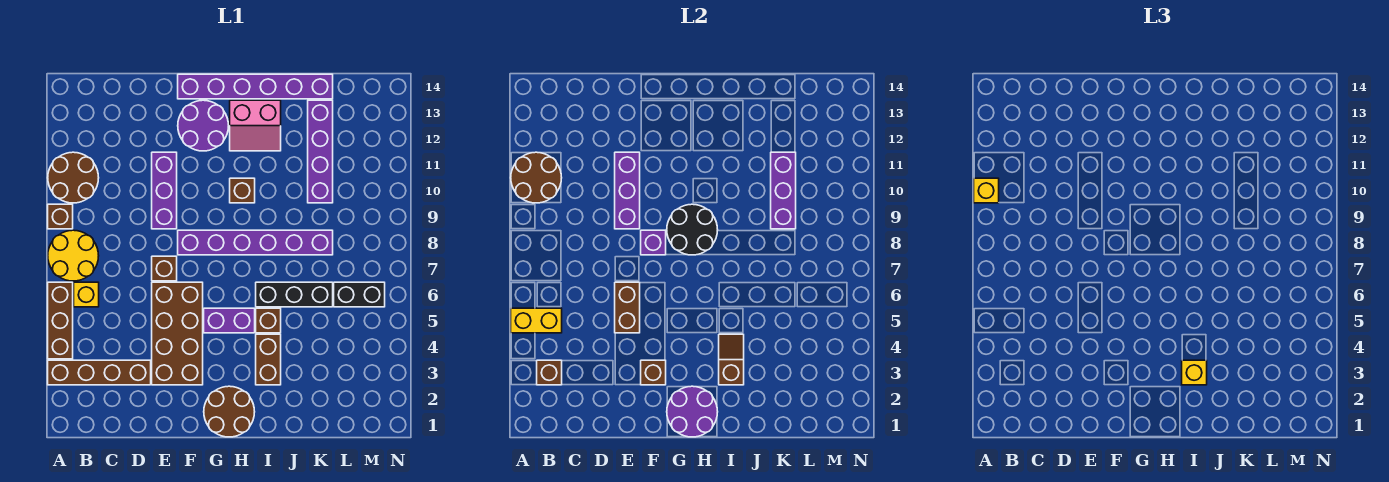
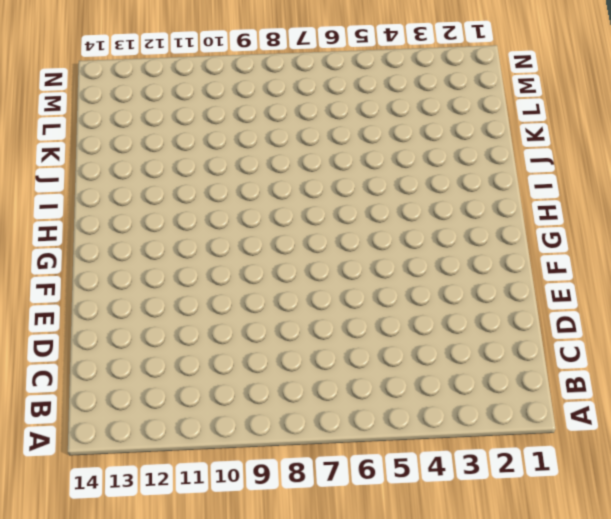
none -> brown brick A3:D3 level 1
none -> brown brick A4:A6 level 1
none -> yellow round brick A7:B8 level 1
none -> brown brick A9 level 1

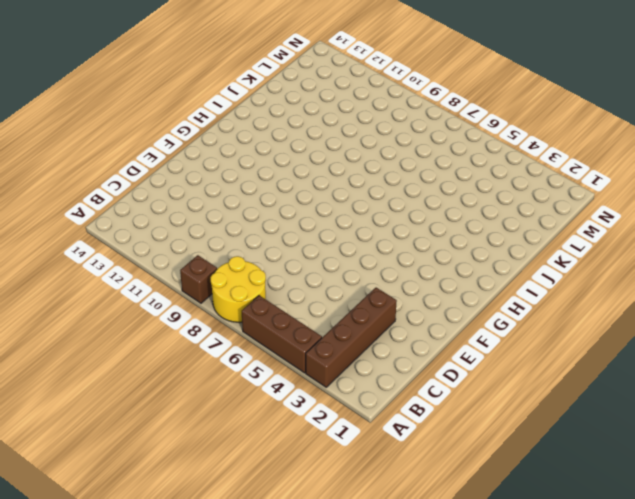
none -> brown round brick A10:B11 level 1
none -> yellow brick B6 level 1
none -> brown brick E3:F6 level 1
none -> brown brick E7 level 1

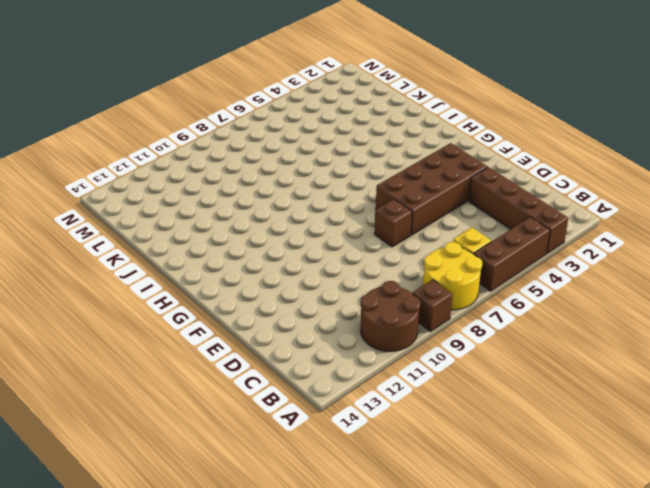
none -> purple brick E9:E11 level 1
none -> purple brick F8:K8 level 1
none -> purple round brick F12:G13 level 1
none -> purple brick F14:K14 level 1

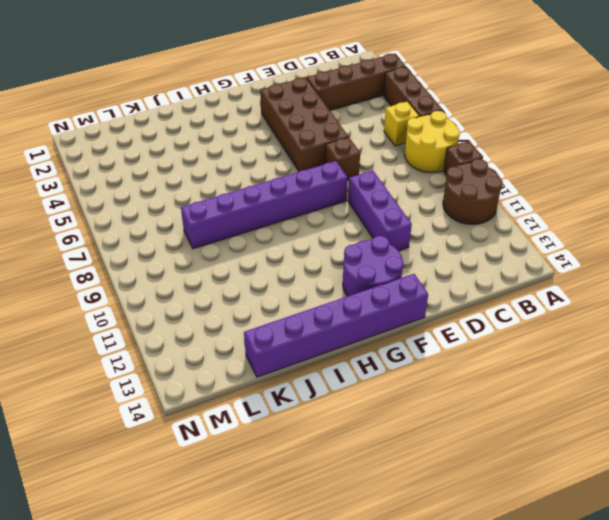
none -> brown round brick G1:H2 level 1
none -> purple brick G5:H5 level 1
none -> brown brick H10 level 1
none -> pink slope H12:I13 level 1 top 13

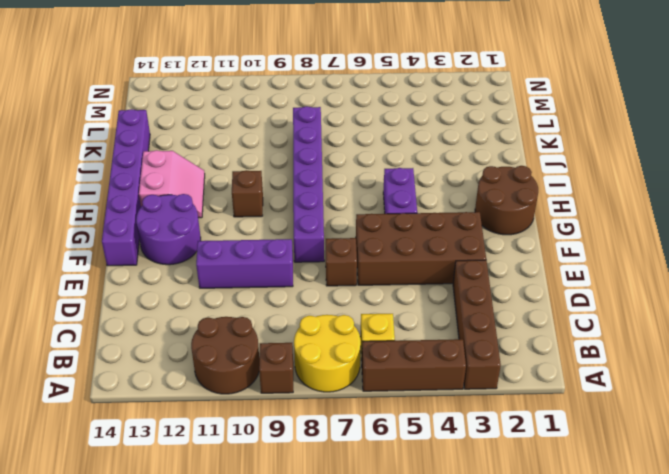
none -> brown brick I3:I4 level 1
none -> brown brick I5 level 1
none -> black brick I6:K6 level 1
none -> purple brick K10:K13 level 1

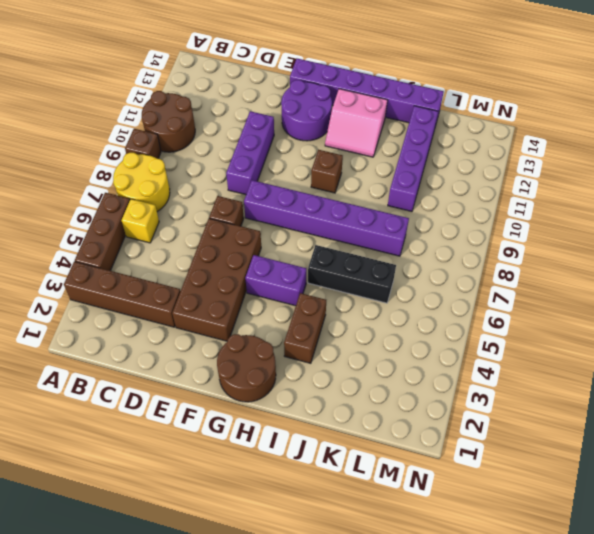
none -> brown brick I5 level 1
none -> black brick L6:M6 level 1
none -> yellow brick A5:B5 level 2
none -> brown round brick A10:B11 level 2

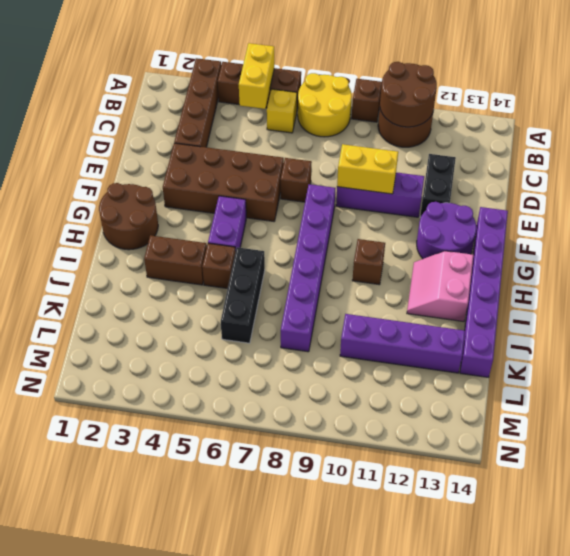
black brick D12:E12 level 1 -> black brick L6:M6 level 1
yellow brick E9:E10 level 2 -> purple brick E9:E11 level 2
none -> brown brick B3 level 2
none -> brown brick E5:E6 level 2
none -> brown brick F3 level 2
none -> purple brick F8 level 2

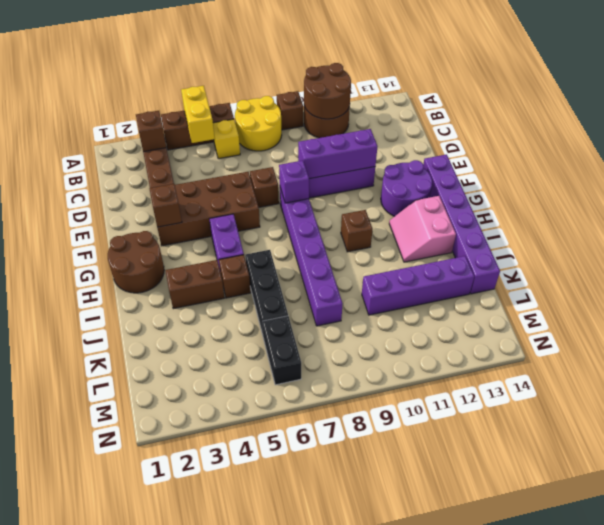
none -> brown brick E5:E6 level 2
none -> purple round brick G1:H2 level 2
none -> black round brick G8:H9 level 2
none -> brown slope I3:I4 level 2 top 3

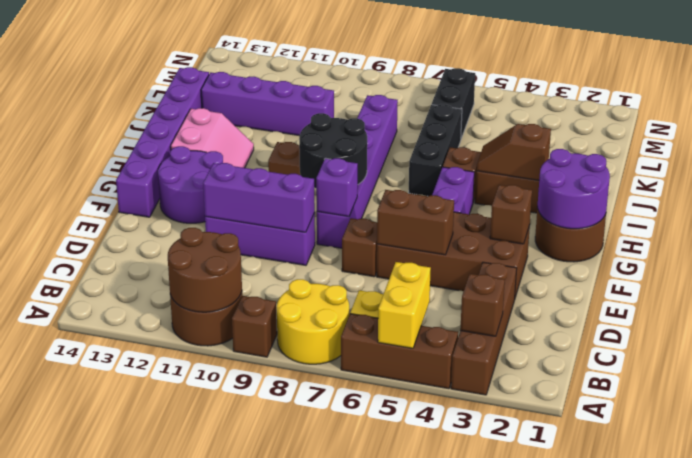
none -> purple brick K9:K11 level 2
none -> yellow brick A10 level 3
none -> yellow brick I3 level 3

